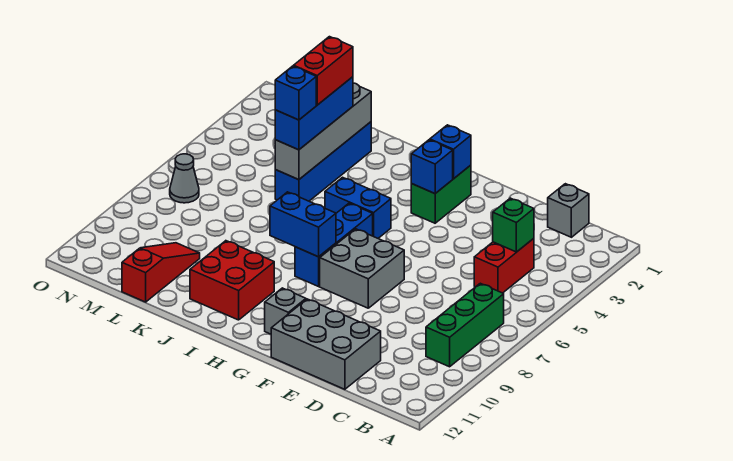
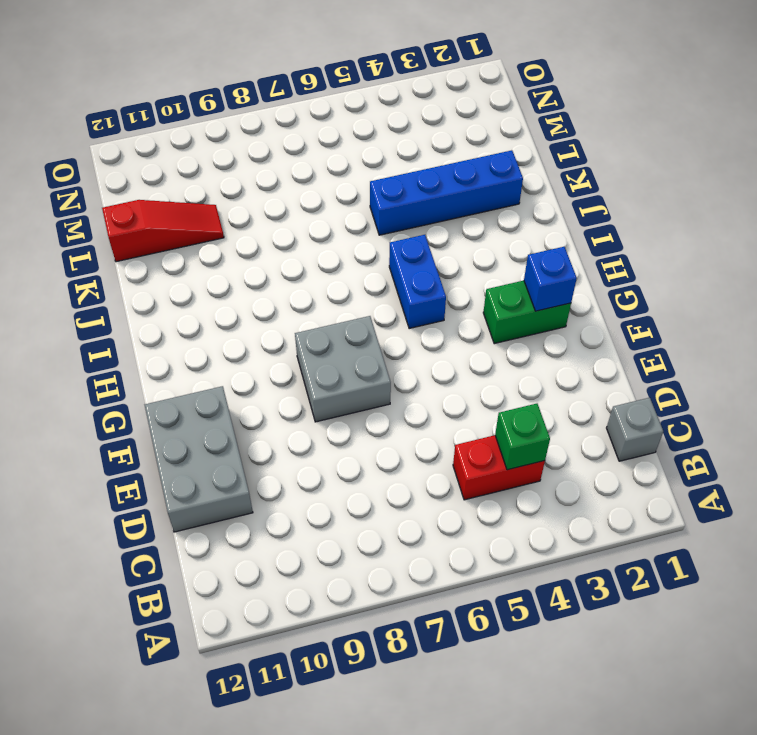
none -> green brick B7:B9 level 1
none -> grey brick G11 level 1
none -> blue brick H6:H8 level 1

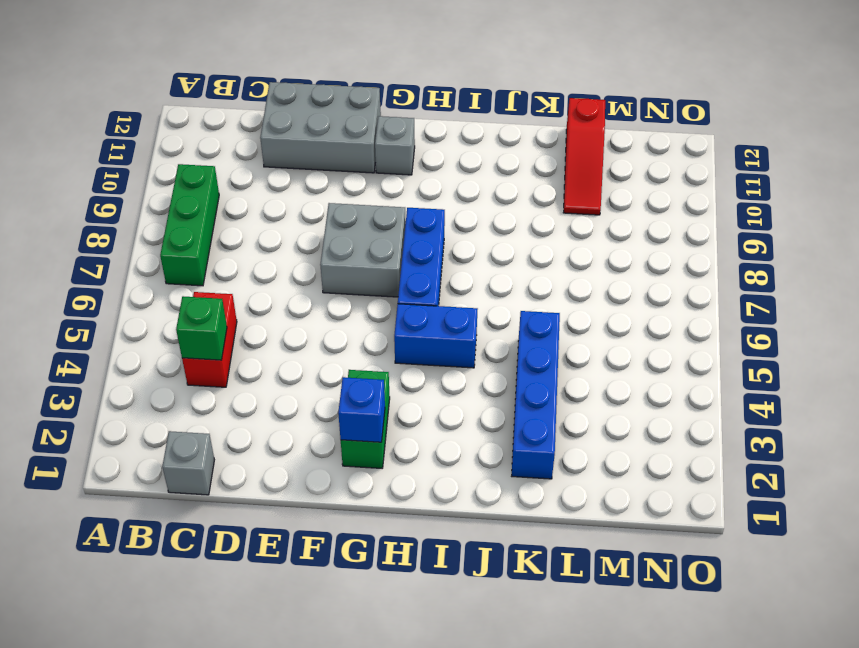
none -> red brick I10:J11 level 1
none -> grey cone N7 level 1
none -> blue brick G3 level 2

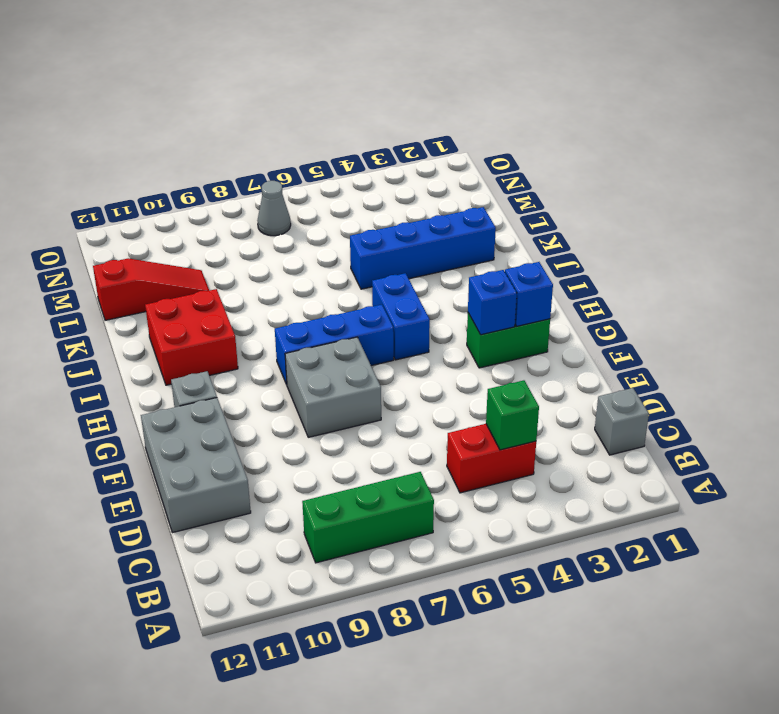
none -> blue brick H8:I8 level 2
none -> grey brick K2:K5 level 2
none -> blue brick K3:K5 level 3

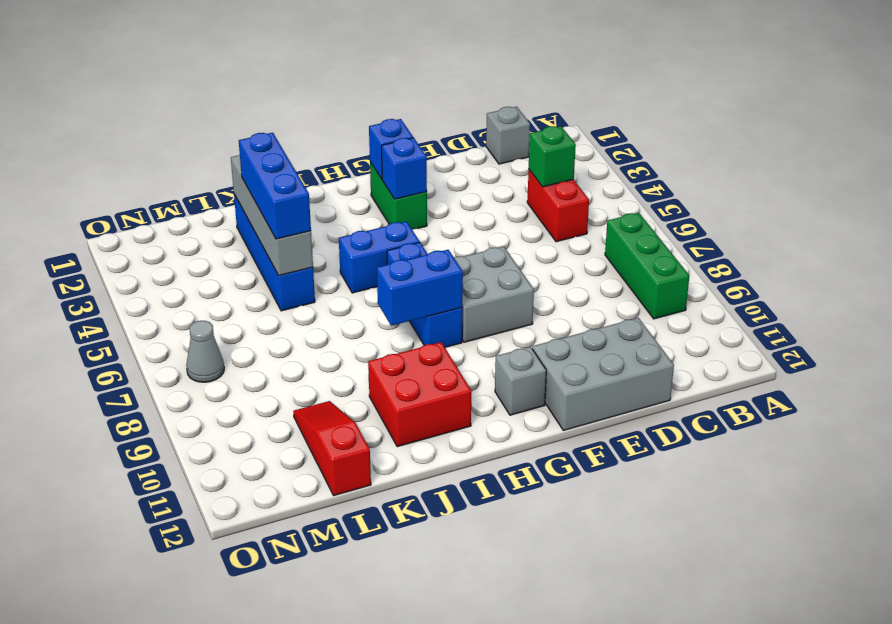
none -> red brick K3:K4 level 4
none -> blue brick K5 level 4

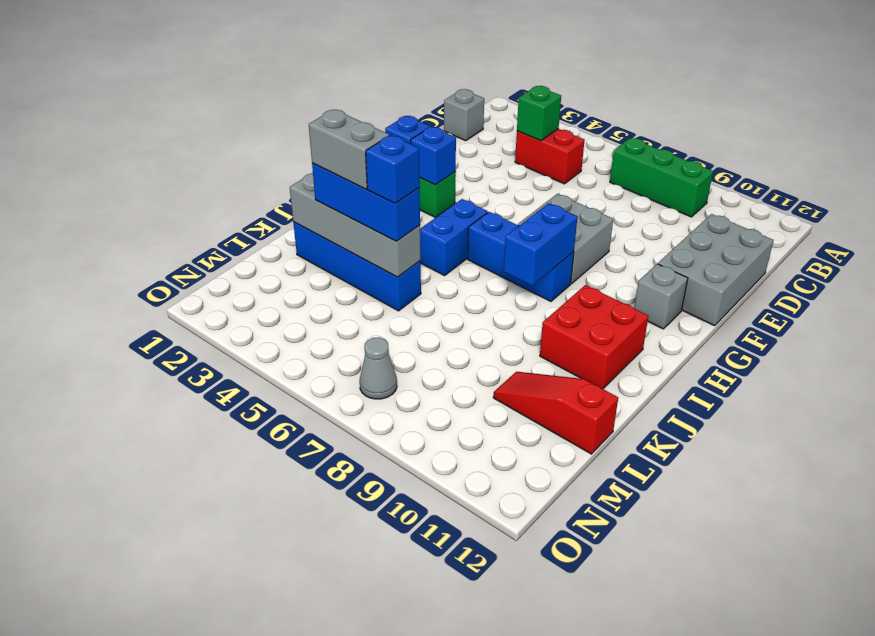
grey brick K3:K4 level 4 -> red brick K3:K4 level 4

